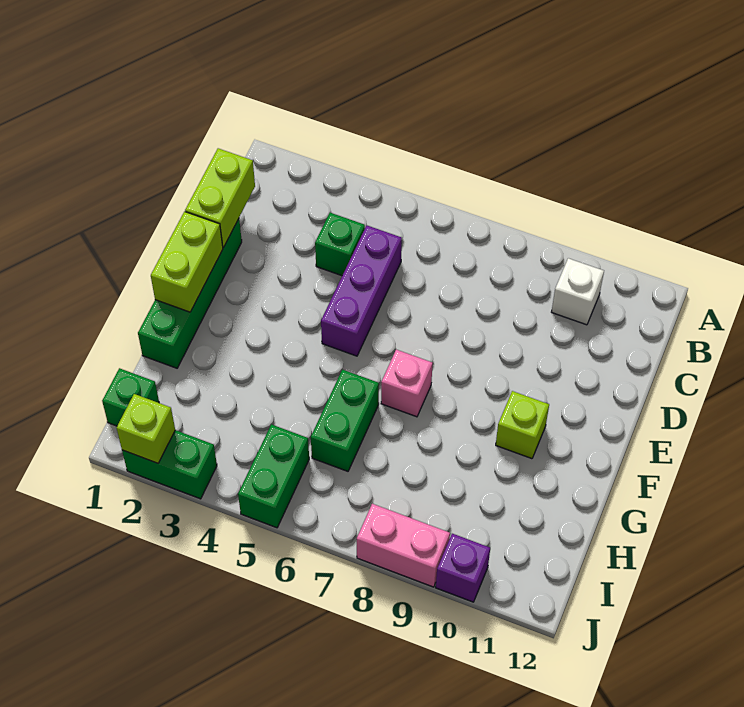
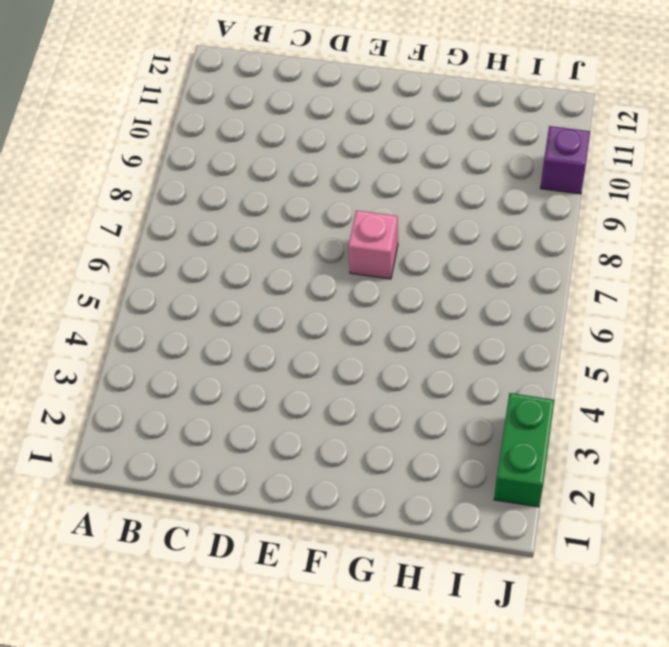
none -> white brick B10 level 1
none -> green brick C4 level 1
none -> purple brick C5:E5 level 1

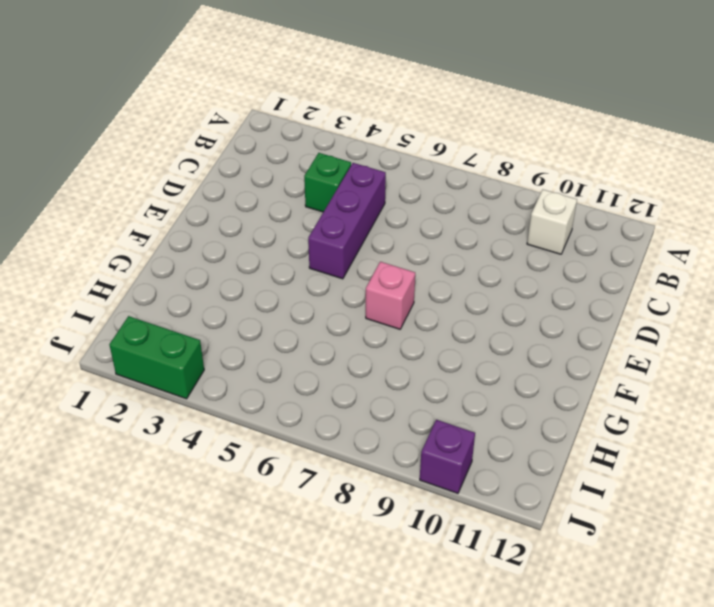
none -> green brick D1:G1 level 1
none -> lime brick F10 level 1
none -> green brick G6:H6 level 1

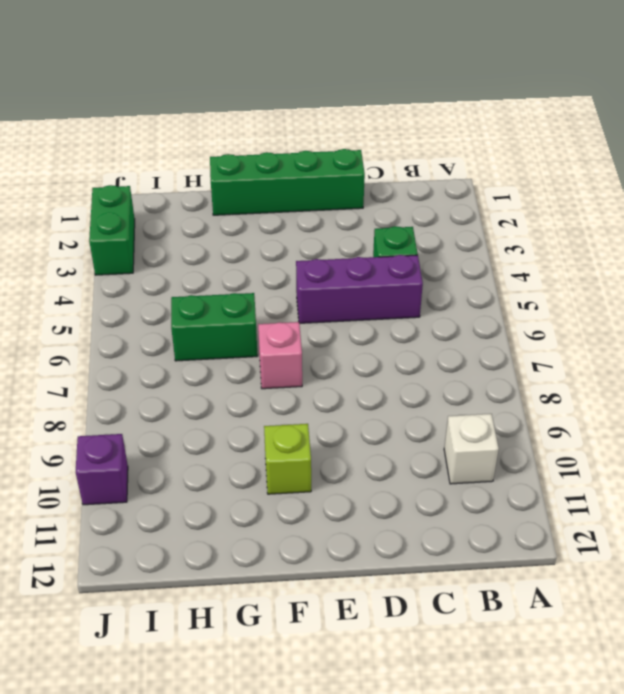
none -> green brick I1 level 1
none -> green brick I5:J5 level 1
none -> pink brick J8:J9 level 1

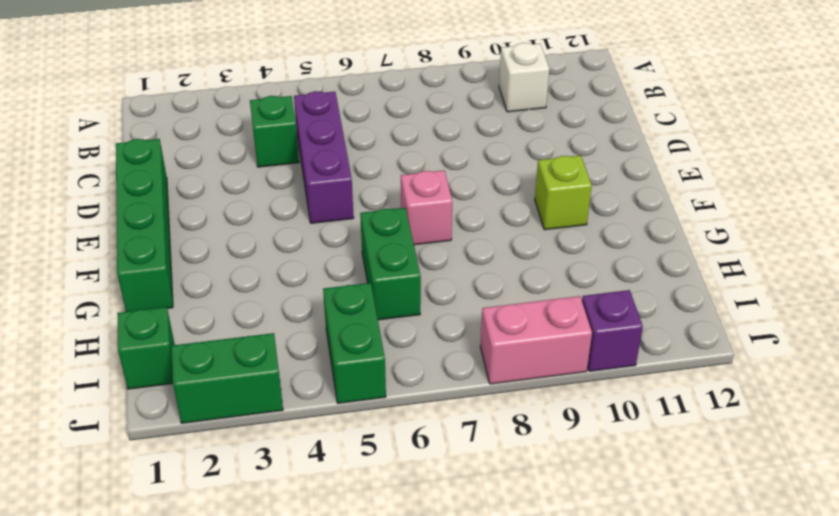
none -> lime brick C1:D1 level 2
none -> lime brick E1:F1 level 2
none -> lime brick J2 level 2

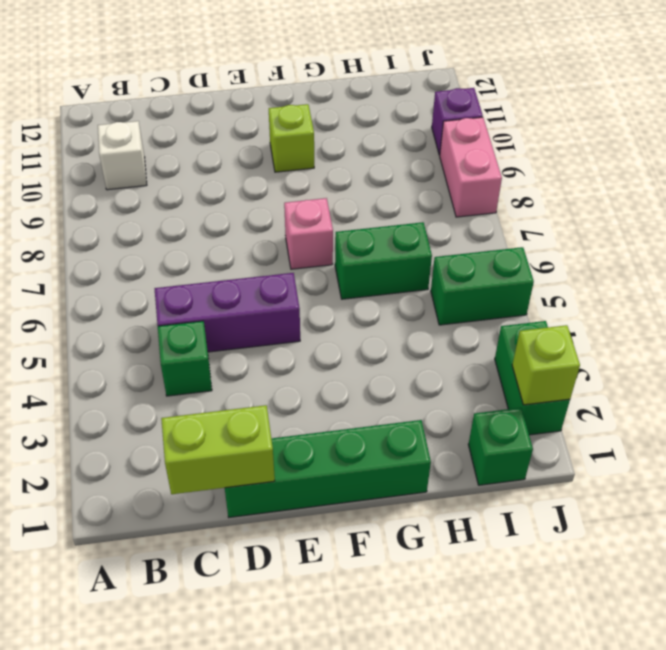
none -> lime brick E1:F1 level 2

